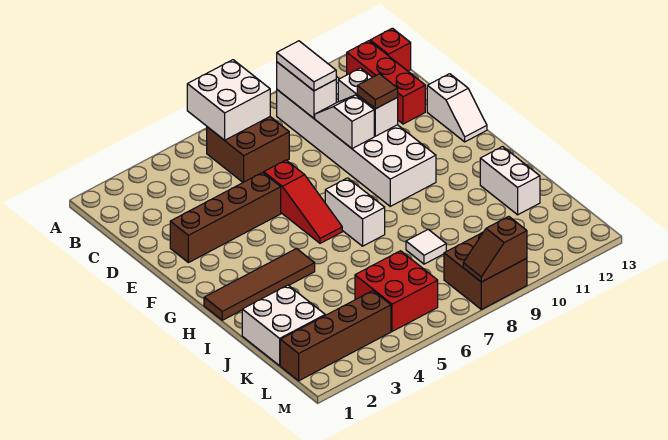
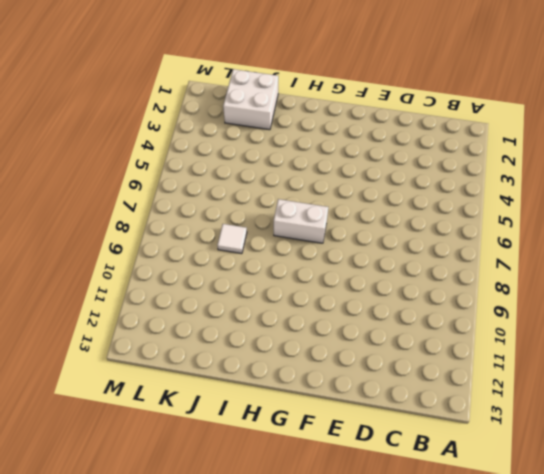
none -> brown brick B6:C7 level 1
none -> white brick B9:G10 level 1
none -> red brick B12:D12 level 1

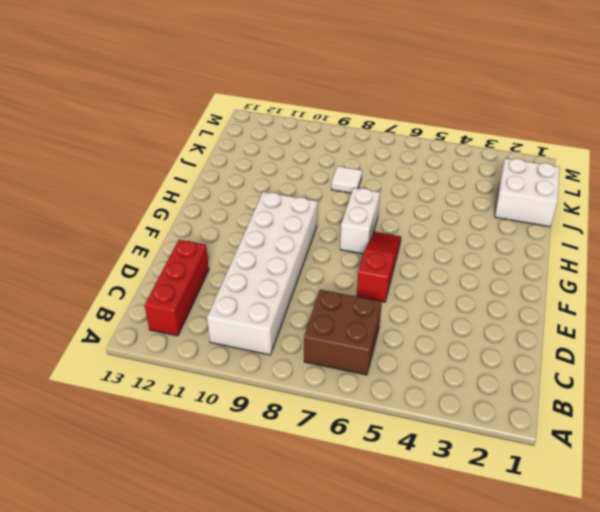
none -> red brick B13 level 1
none -> brown brick E2:E5 level 1
none -> white slope E13:F13 level 1 top E

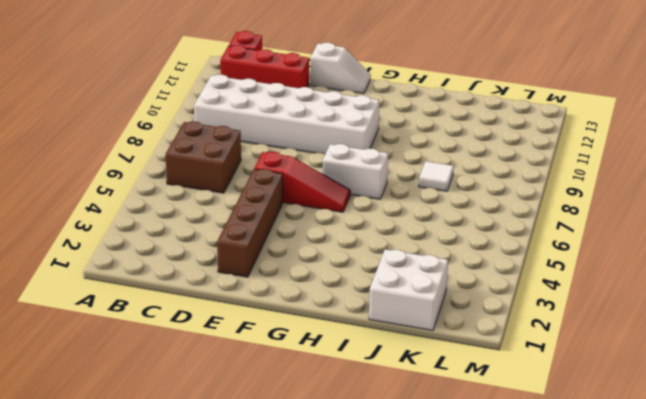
none -> brown tile H1:H4 level 1
none -> white brick I12:J12 level 1
none -> red brick K5:L6 level 1

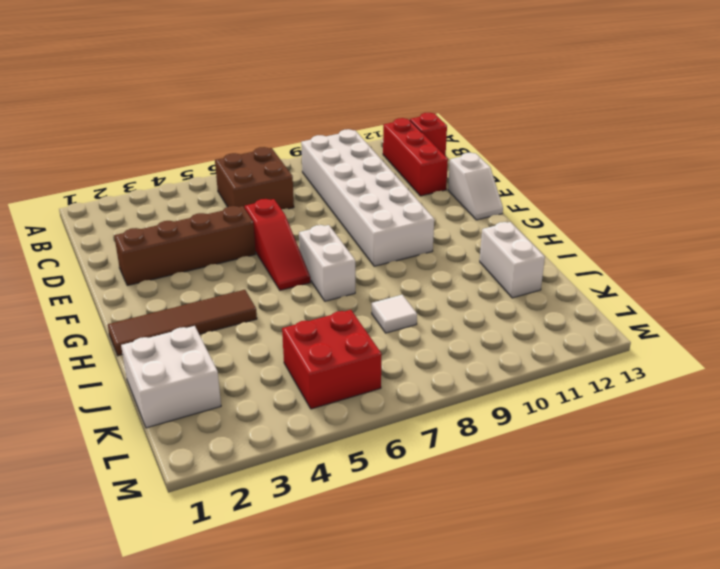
none -> brown brick L1:L4 level 1
none -> brown brick L8:M9 level 1
none -> white brick A6:B7 level 2

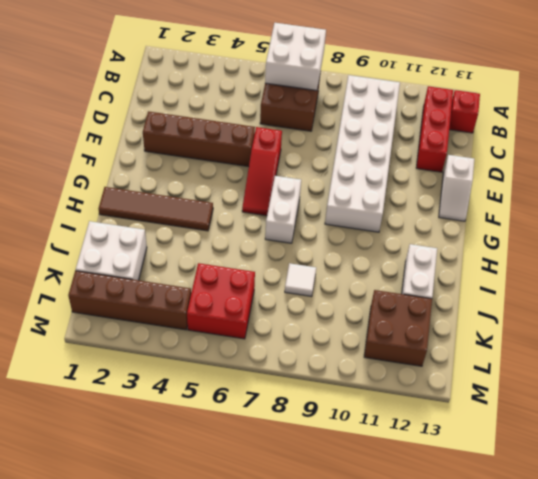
brown brick K11:L12 level 1 -> brown brick L8:M9 level 1
none -> white brick B9:C9 level 2
none -> white slope D9:E9 level 2 top E
none -> white brick D10:E10 level 2

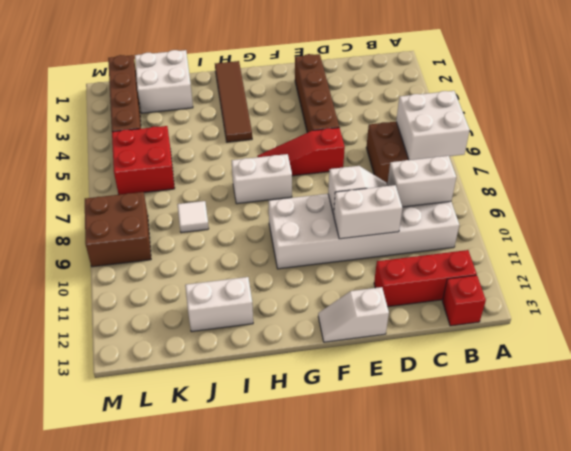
none -> brown slope M8:M9 level 2 top 9
none -> white tile B9:C9 level 3
none -> brown tile E10 level 3

